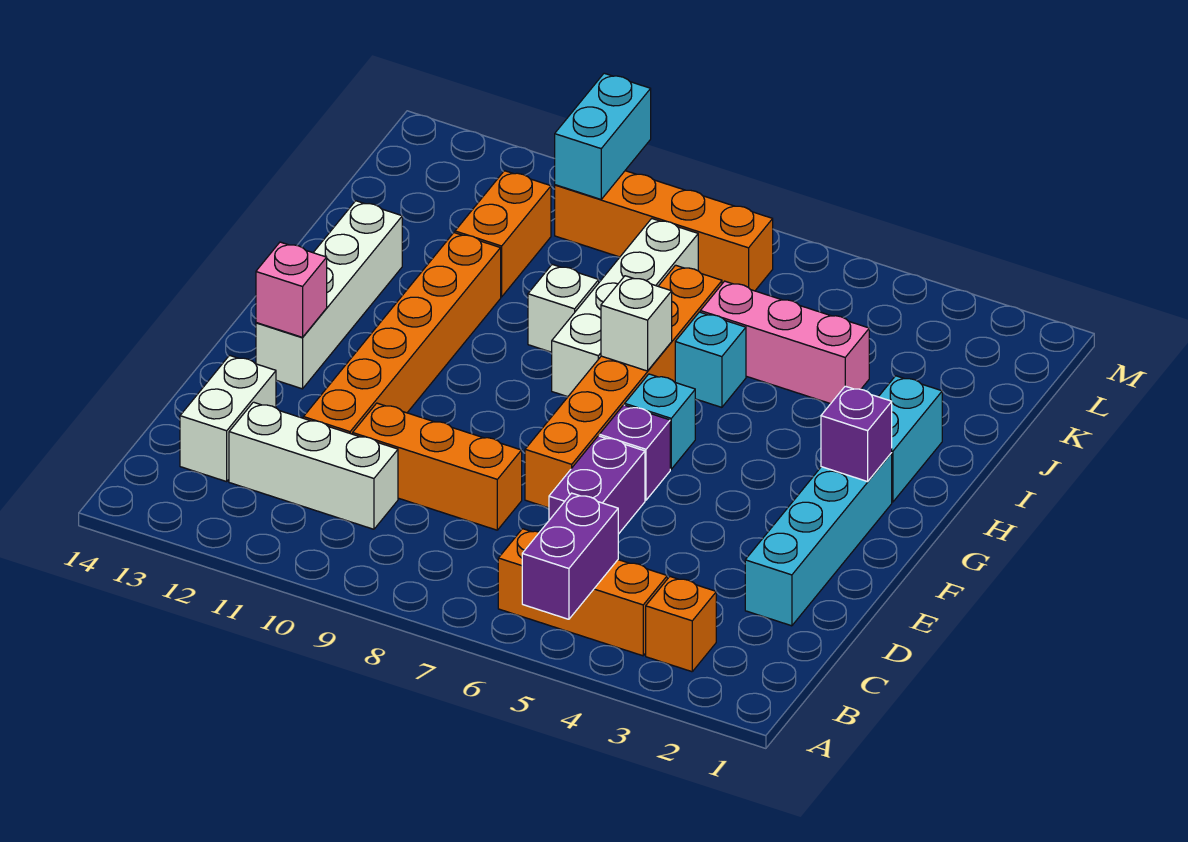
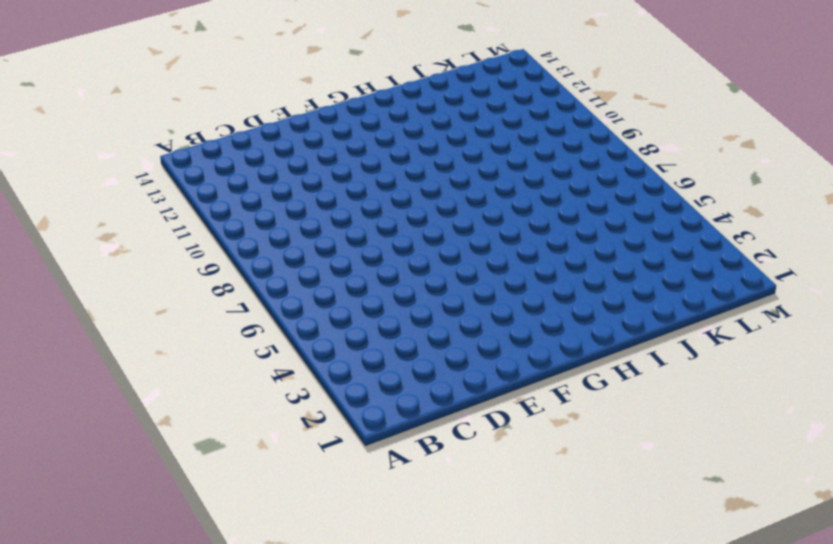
none -> orange brick B3 level 1
none -> orange brick B4:B6 level 1
none -> white brick C10:C12 level 1

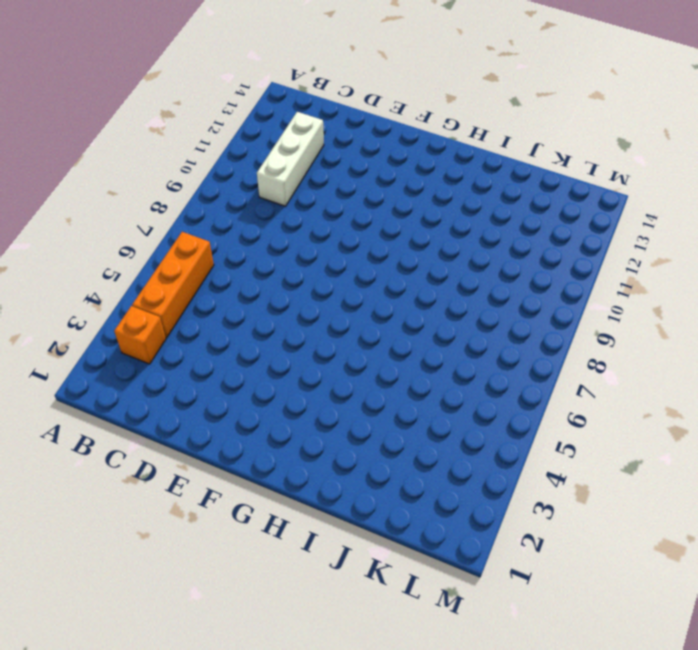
none -> white brick C13:D13 level 1
none -> cyan brick D2:G2 level 1
none -> purple brick D6:E6 level 1

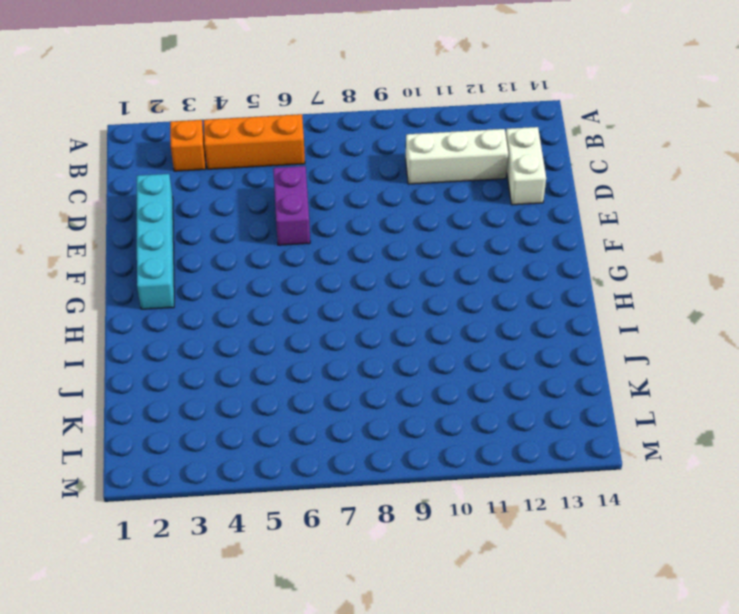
none -> orange brick D8:D10 level 1
none -> orange brick D11:I11 level 1
none -> orange brick E7:J7 level 1

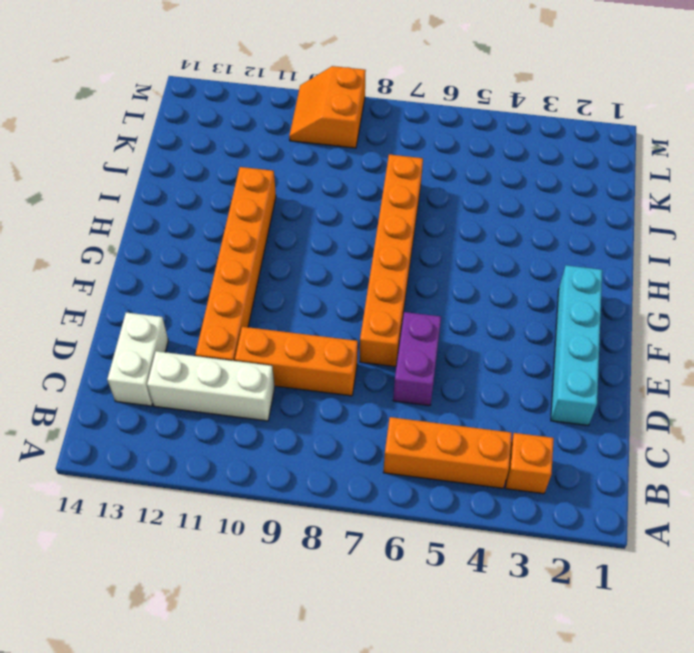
orange slope L9:M10 level 1 top 9 -> orange brick L7:L10 level 1
none -> purple brick F6 level 1
none -> white brick F13:I13 level 1
none -> cyan brick G6 level 1

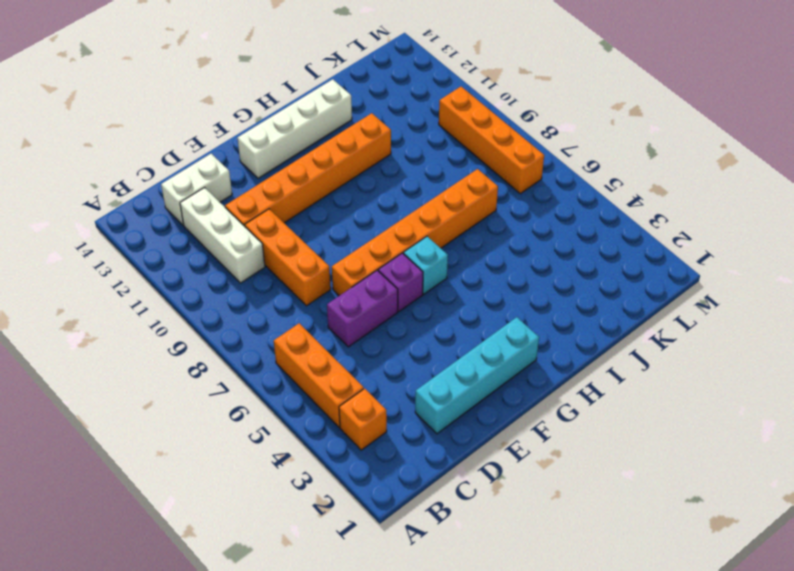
none -> cyan brick H2:I2 level 1
none -> white brick H8:K8 level 1
none -> cyan brick I6 level 1

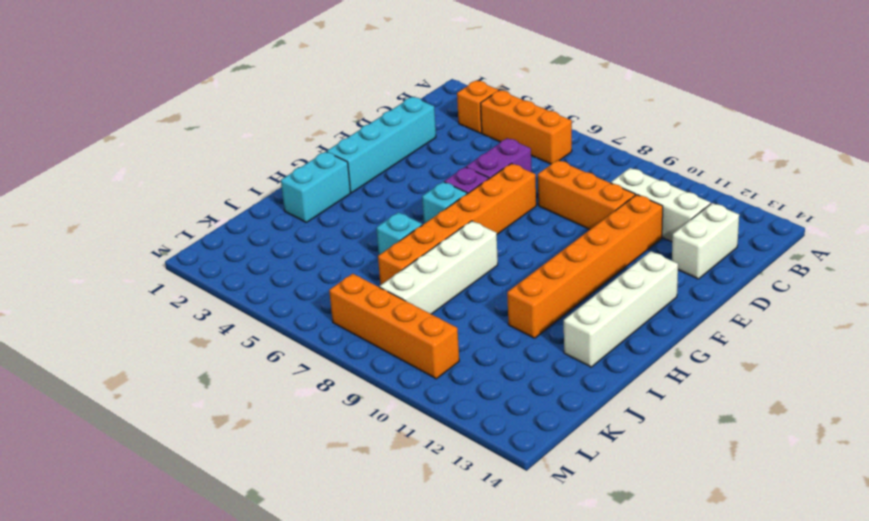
none -> white brick I9 level 1
none -> pink brick J4:J6 level 1
none -> orange brick J11:K11 level 1

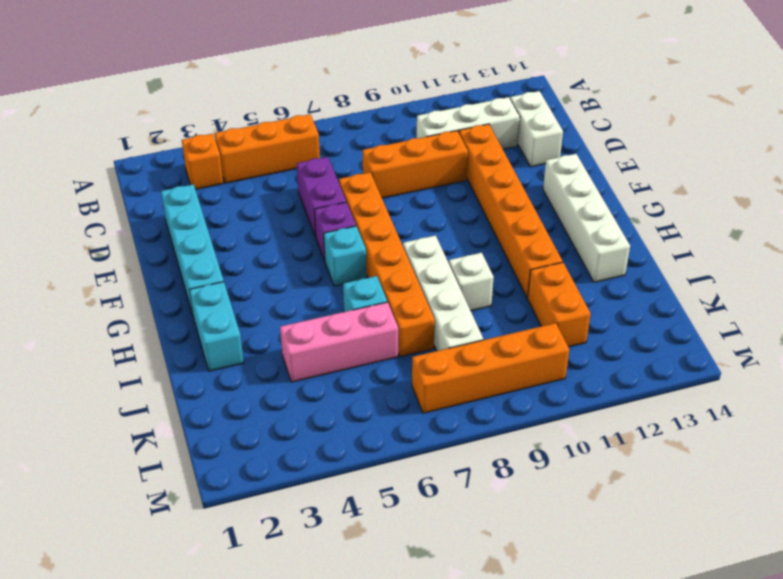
none -> purple brick A5:B5 level 2
none -> pink brick F13 level 2
none -> purple brick G2 level 2

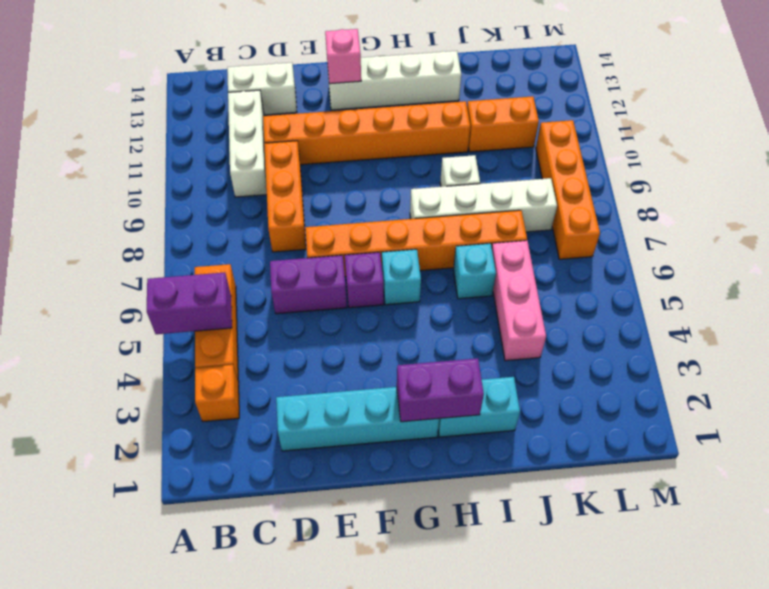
purple brick G2:H2 level 2 -> purple brick G2 level 2
none -> white brick H7 level 2
none -> cyan brick L10:M10 level 2

